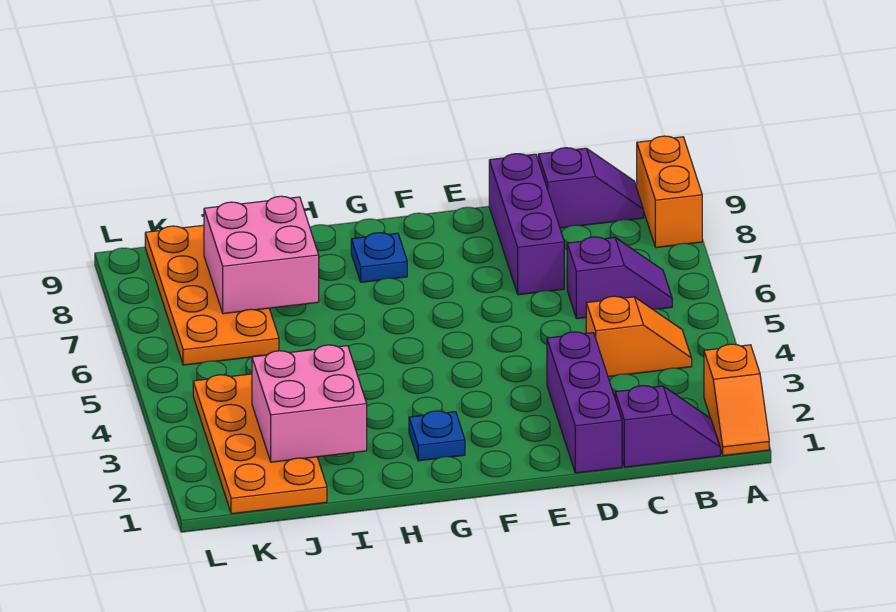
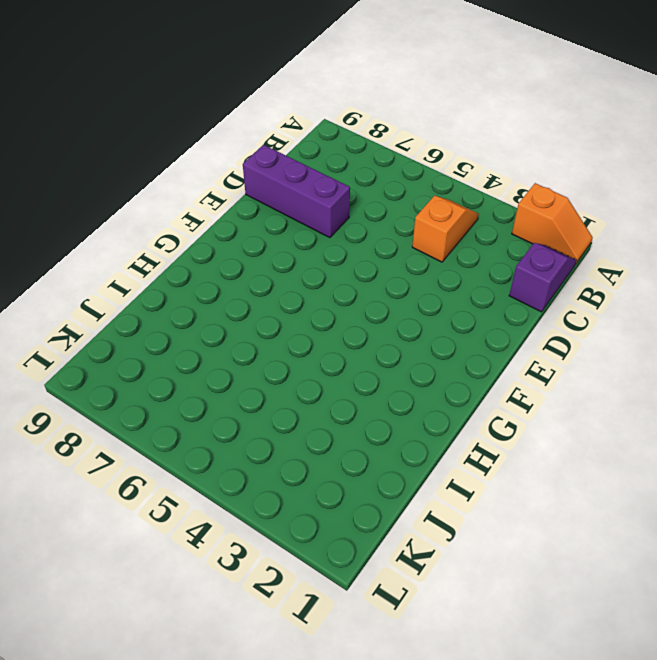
none -> orange brick A8:A9 level 1
none -> purple slope B6:C6 level 1 top C
none -> purple slope B9:C9 level 1 top C

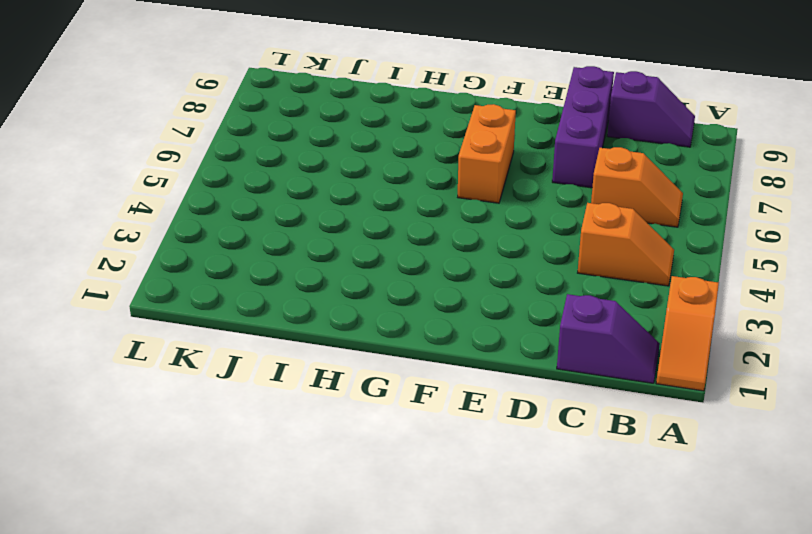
orange slope B6:C6 level 1 top C -> purple slope B6:C6 level 1 top C
orange brick F6:F7 level 1 -> orange brick A8:A9 level 1
none -> purple brick D1:D3 level 1
none -> blue plate G2 level 1
none -> blue plate G8 level 1

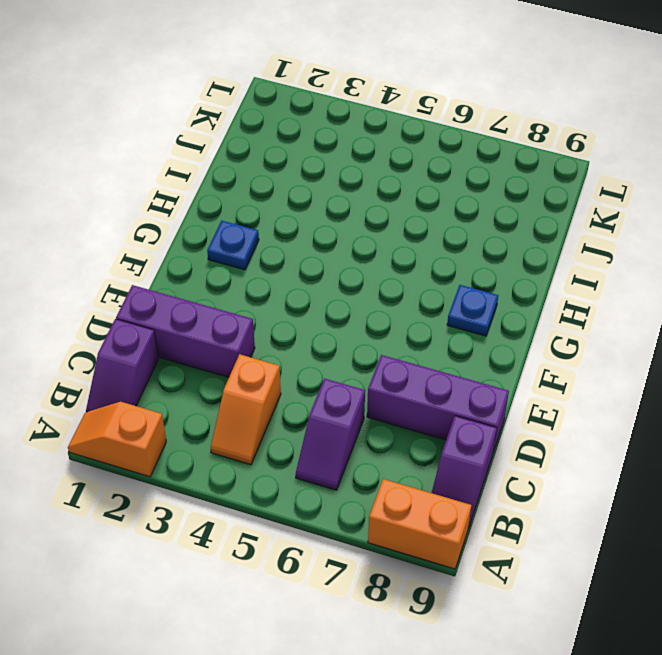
none -> orange plate J1:K4 level 1
none -> orange plate J6:K9 level 1
none -> pink brick I2:J3 level 2

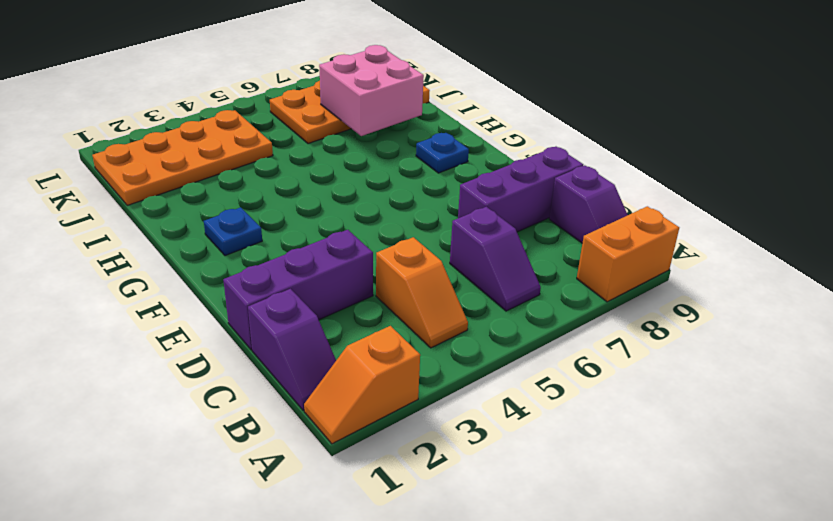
none -> pink brick I2:J3 level 2

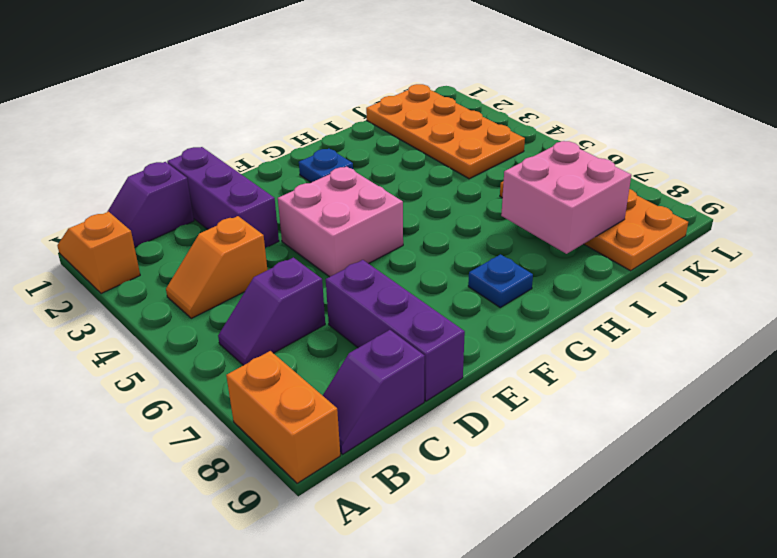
pink brick E4:F5 level 1 -> pink brick I2:J3 level 2

